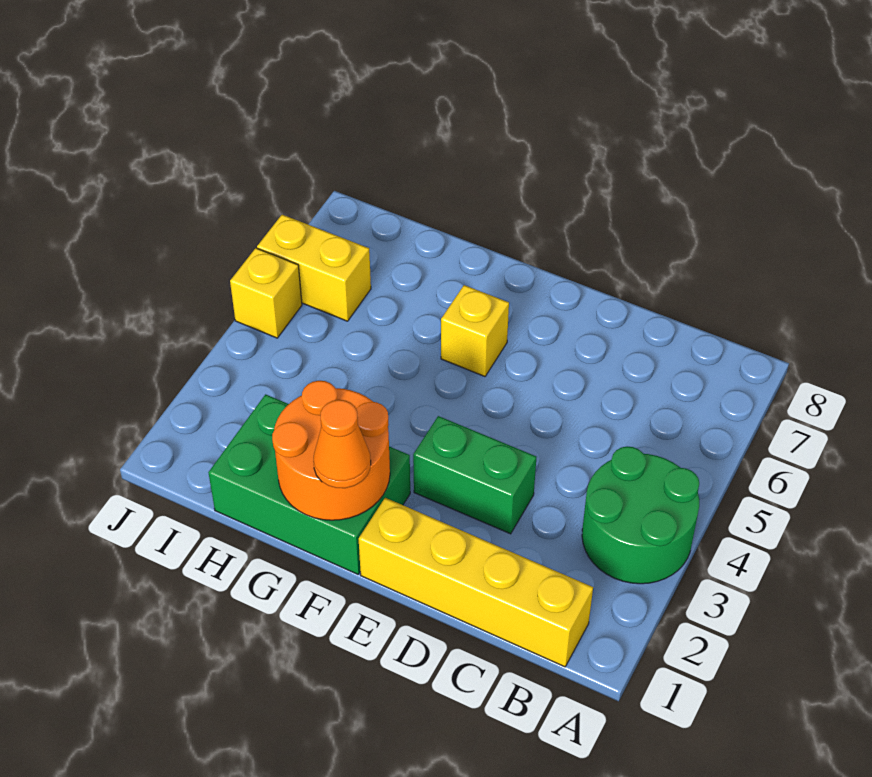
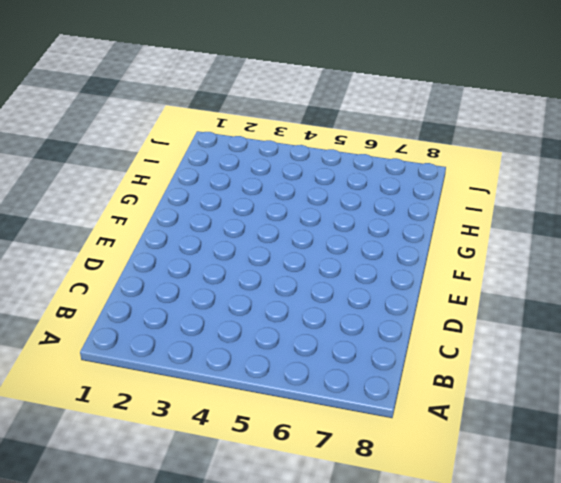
none -> green round brick A3:B4 level 1
none -> yellow brick B1:E1 level 1

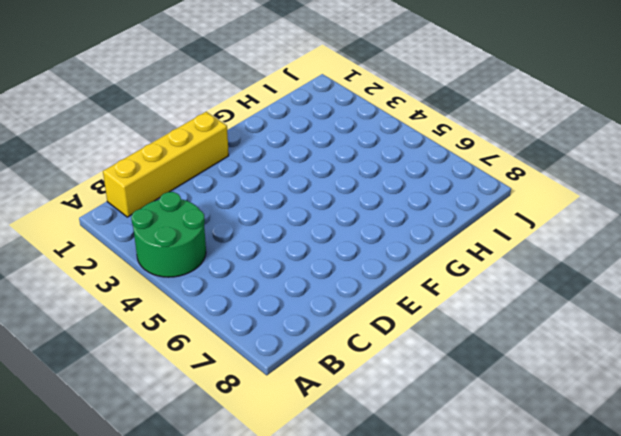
none -> green brick D3:E3 level 1
none -> green brick F1:H2 level 1

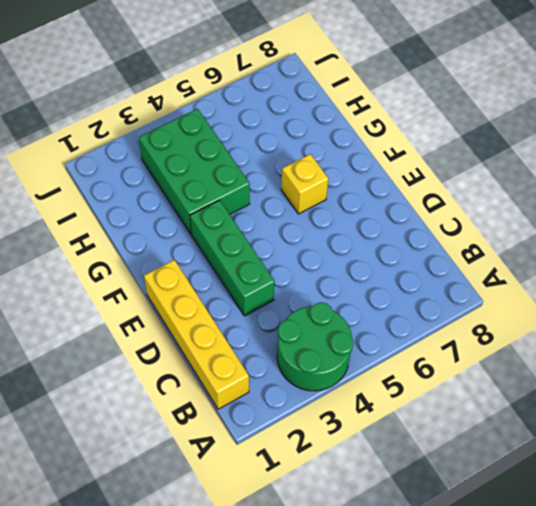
green brick D3:F3 level 1 -> green brick D3:E3 level 1
green brick G3:I4 level 1 -> green brick F1:H2 level 1
none -> yellow brick I6:J6 level 1
none -> yellow brick J5 level 1

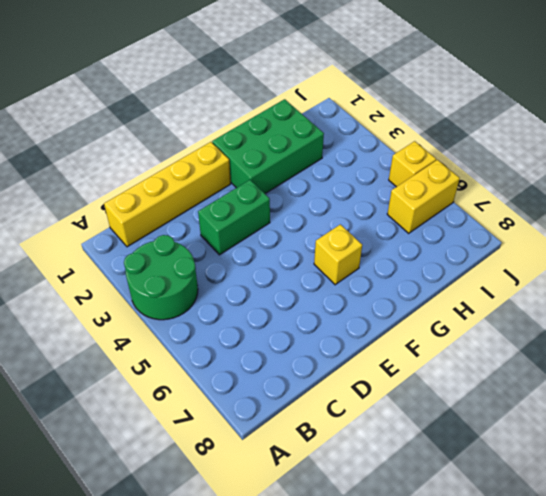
none -> orange round brick F1:G2 level 2
none -> orange cone F1 level 3

